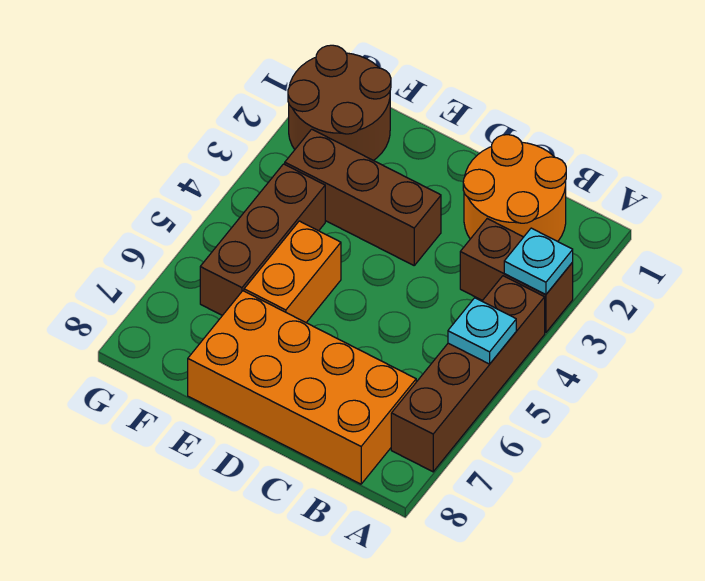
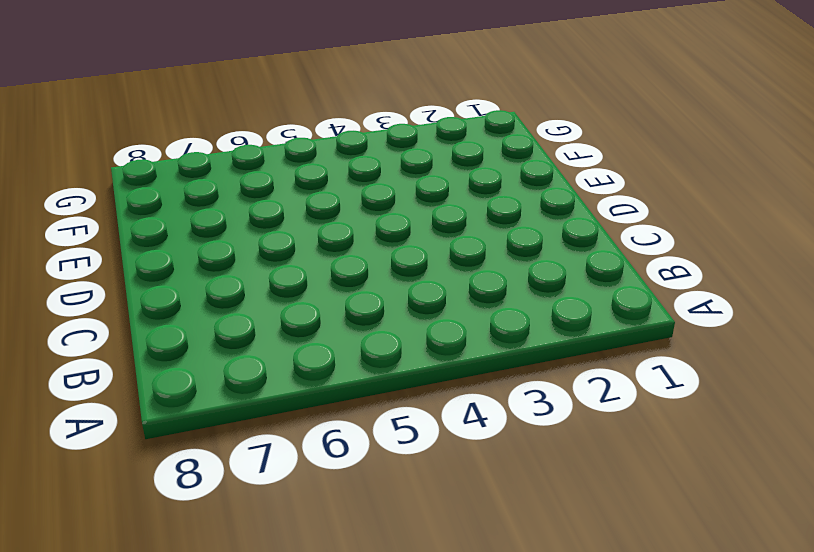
none -> brown brick A3:B3 level 1
none -> brown brick A4:A7 level 1

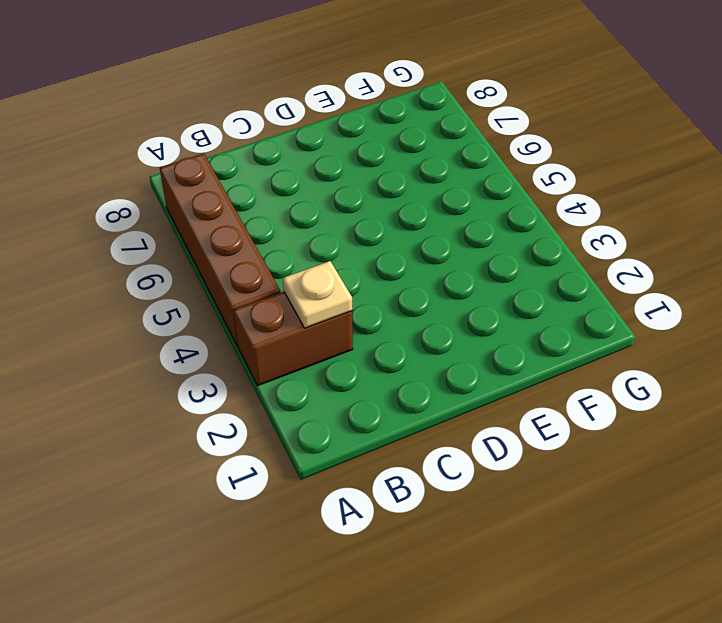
tan plate B3 level 2 -> none
none -> orange round brick B1:C2 level 1
none -> orange brick B7:E8 level 1

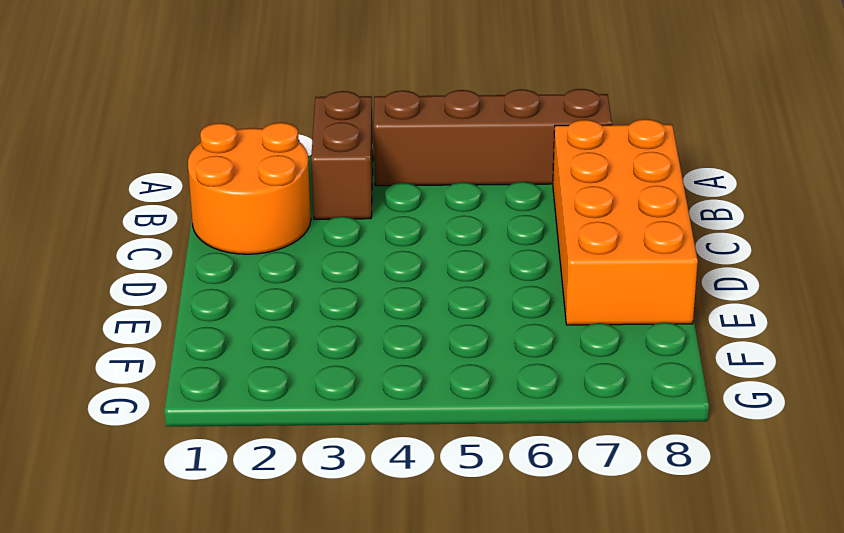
none -> brown brick D3:F3 level 1
none -> orange brick E5:E6 level 1

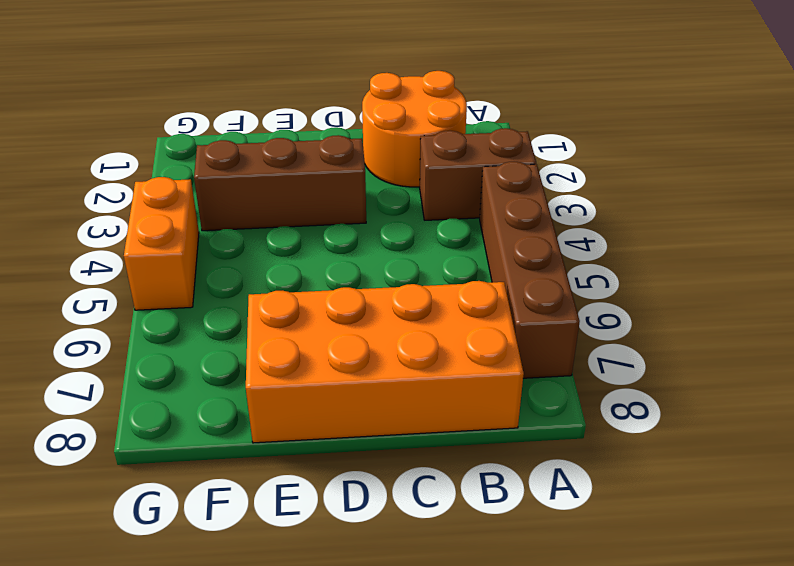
orange brick G4:G5 level 1 -> orange brick E5:E6 level 1
none -> brown round brick F1:G2 level 1
none -> brown brick F4:F6 level 1

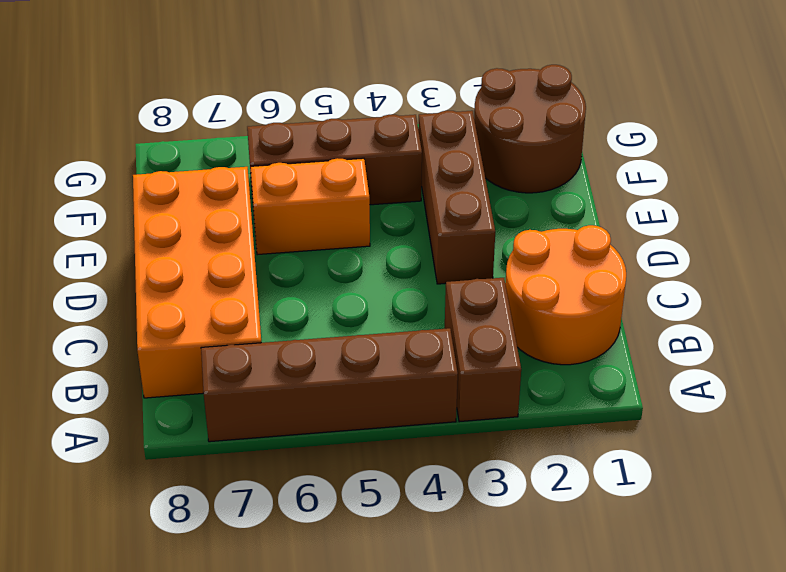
none -> cyan plate A3 level 2
none -> cyan plate A5 level 2

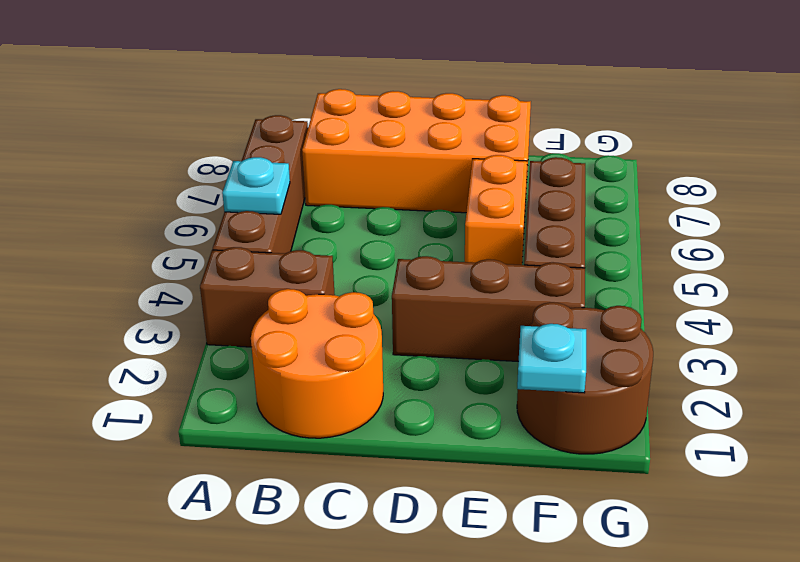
cyan plate F1 level 2 -> cyan plate A3 level 2

